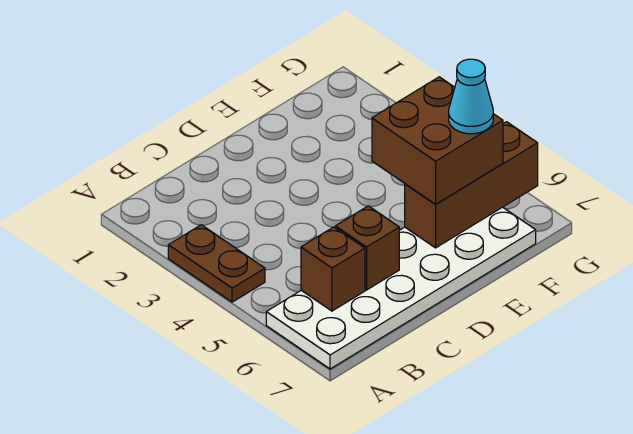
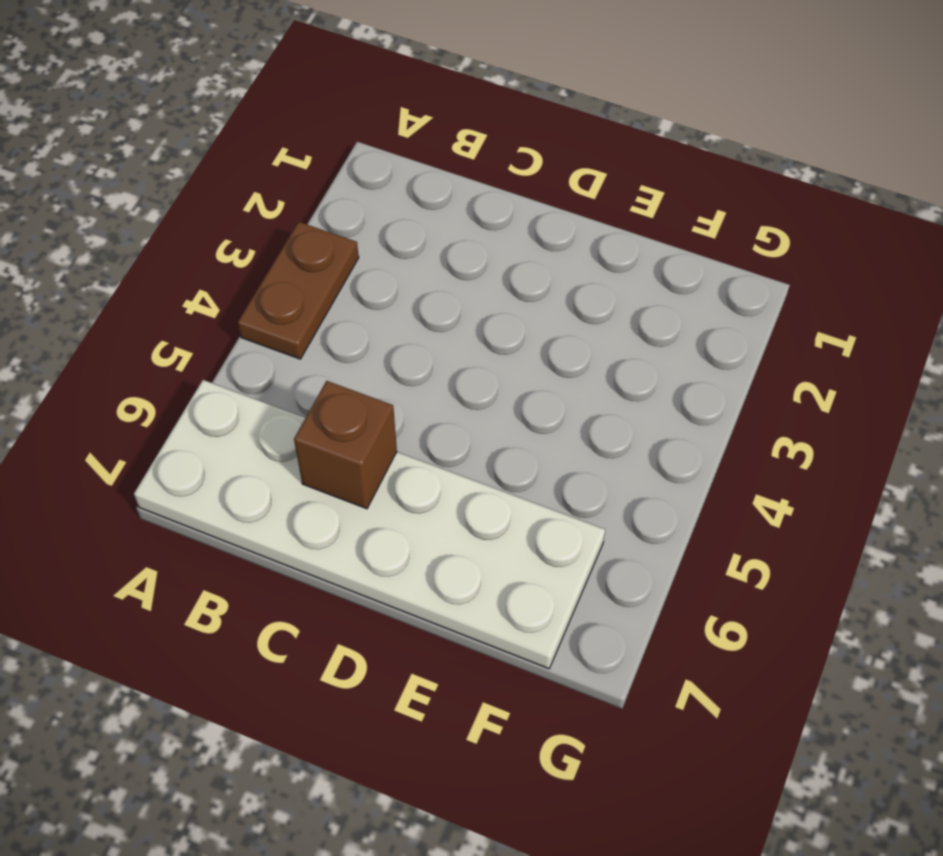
none -> brown brick B6 level 2
none -> brown brick E6:G6 level 2

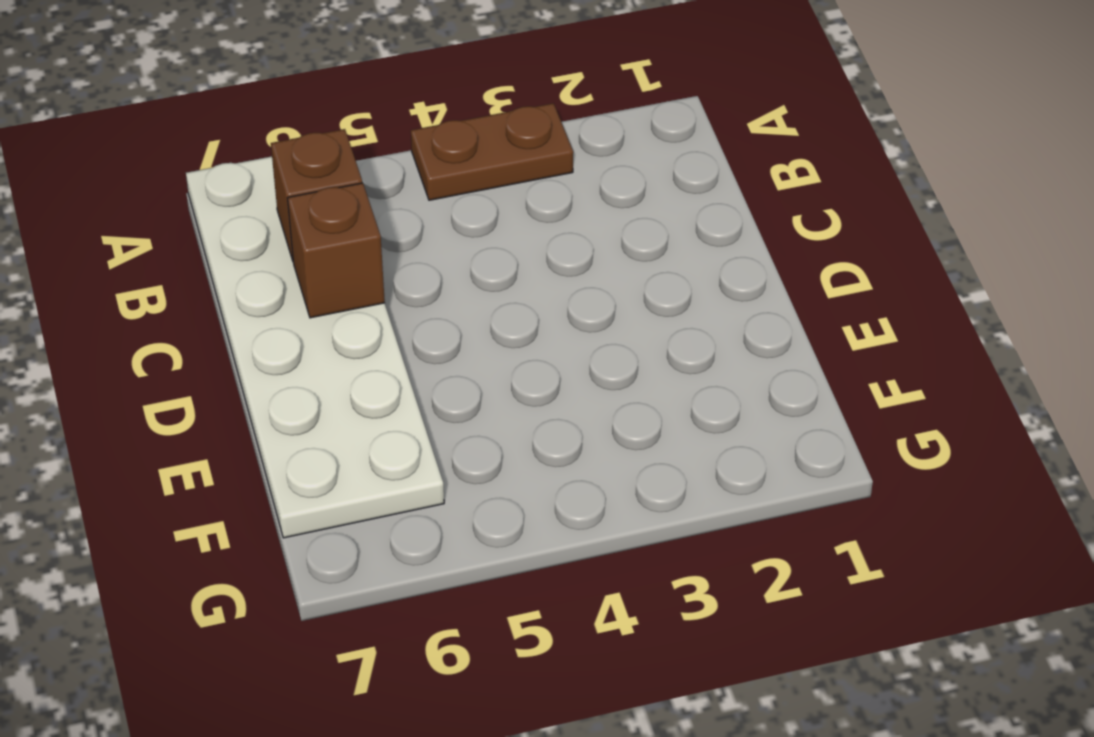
none -> brown brick E6:G6 level 2
none -> brown brick E5:F6 level 3

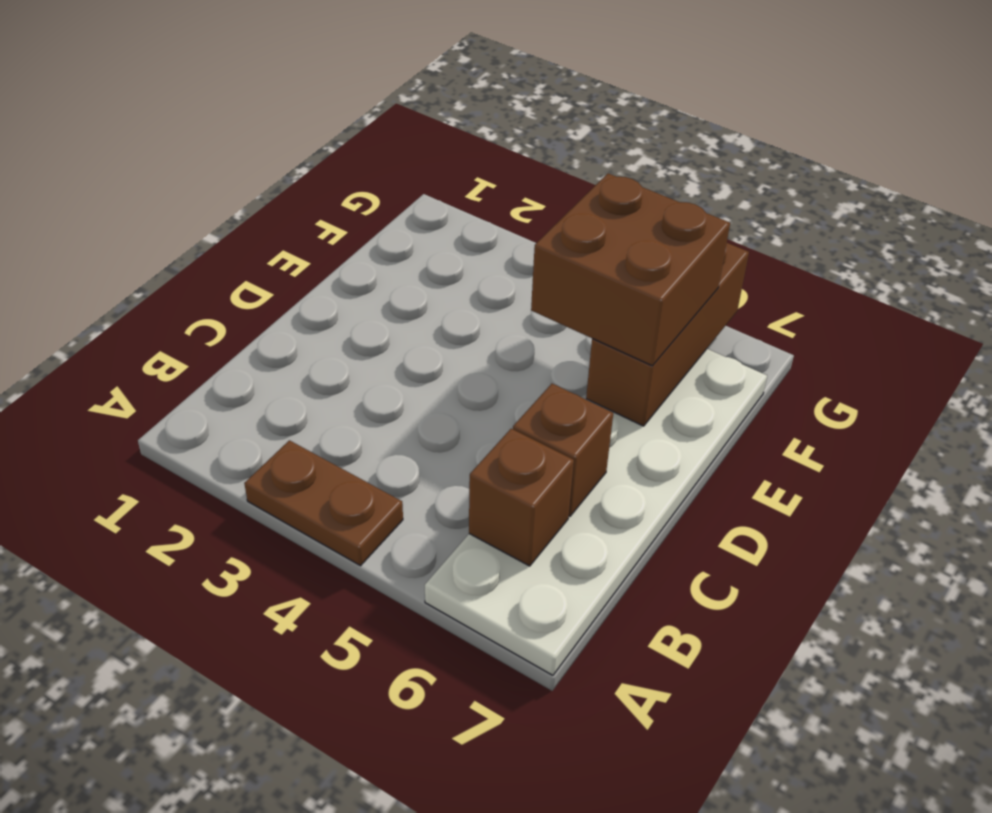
none -> cyan cone F6 level 4

